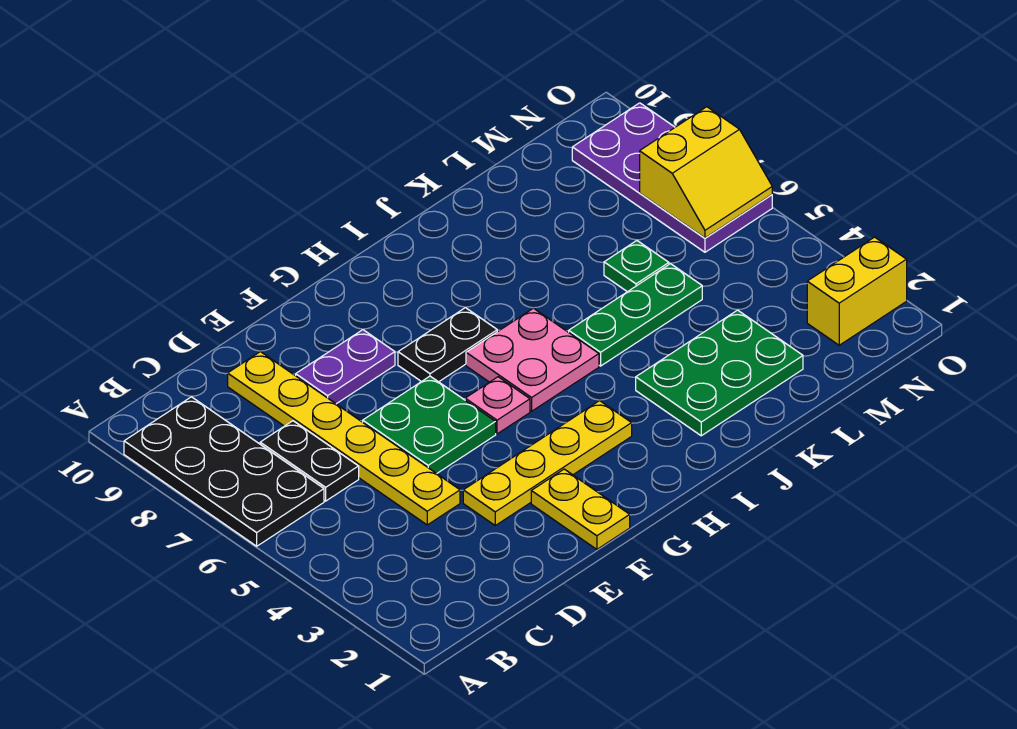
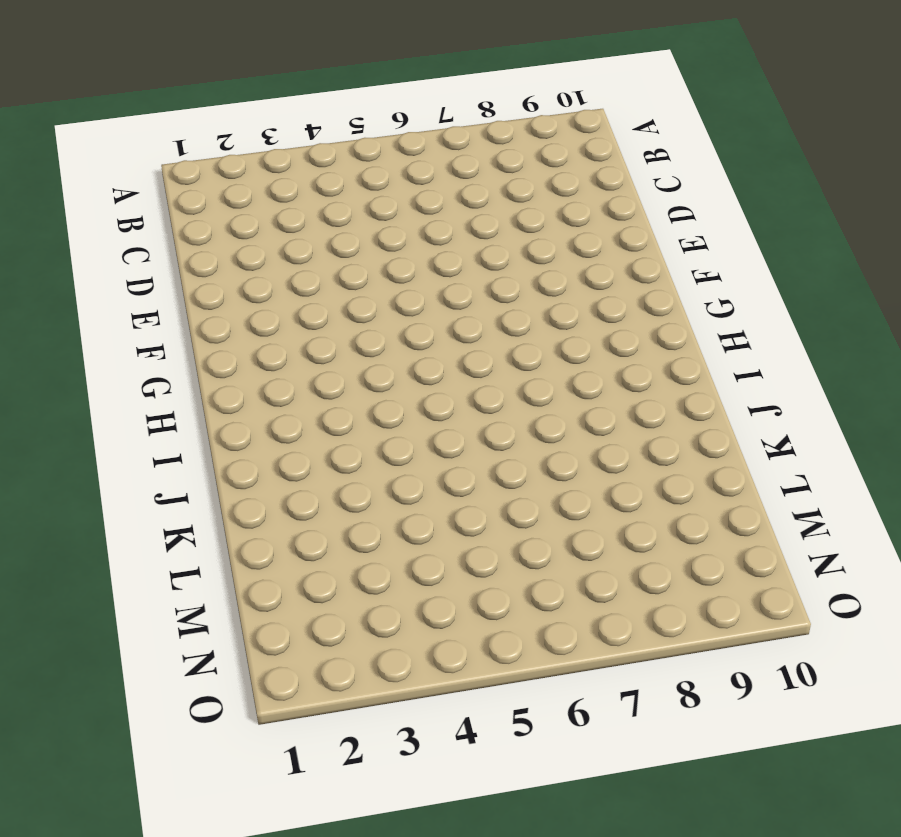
none -> black plate A6:B9 level 1
none -> black plate C6:C7 level 1
none -> yellow plate D4:D9 level 1

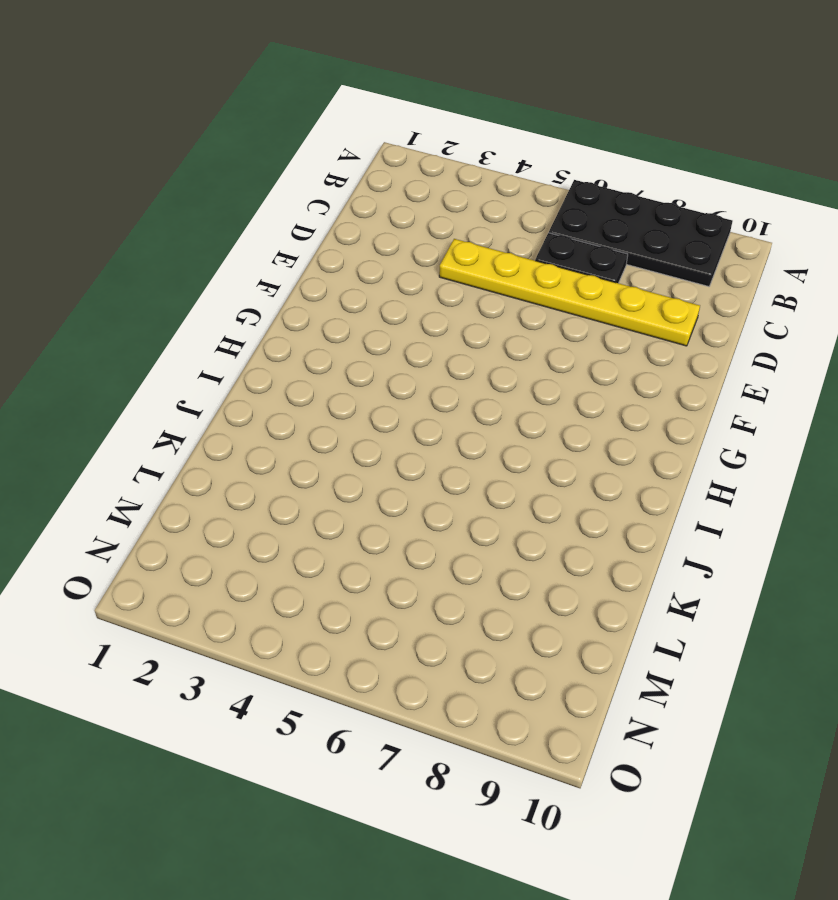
none -> yellow plate E3:H3 level 1
none -> green plate E5:F6 level 1
none -> purple plate E8:F8 level 1

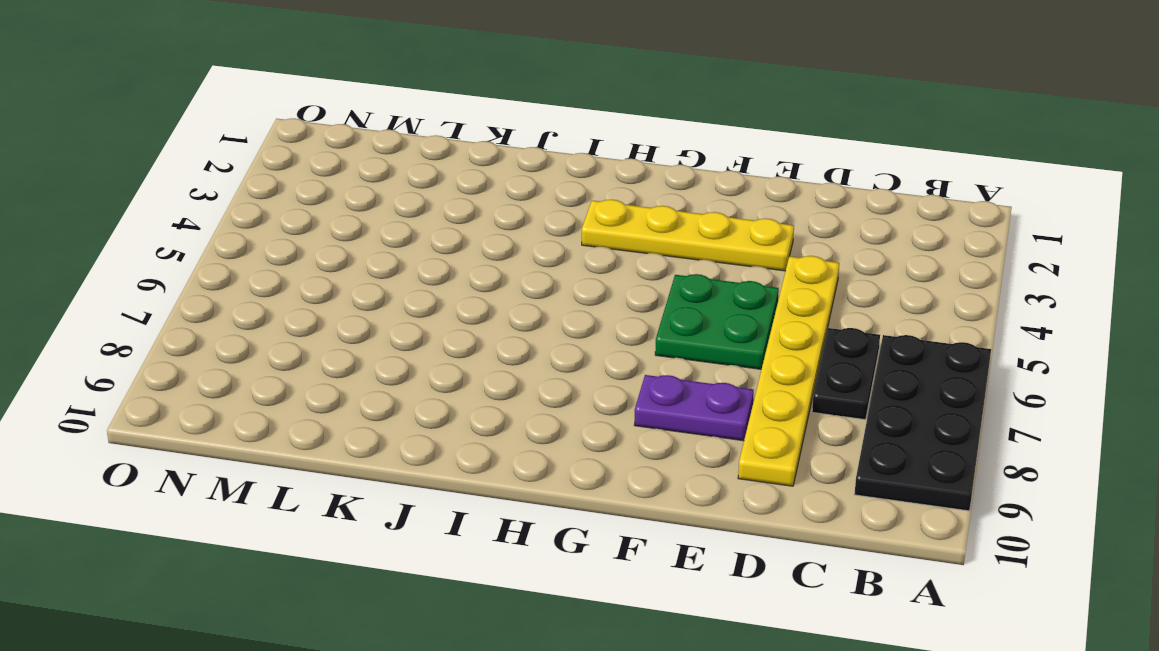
none -> yellow plate F1:F2 level 1
none -> pink plate G5 level 1
none -> black plate G7:H7 level 1

